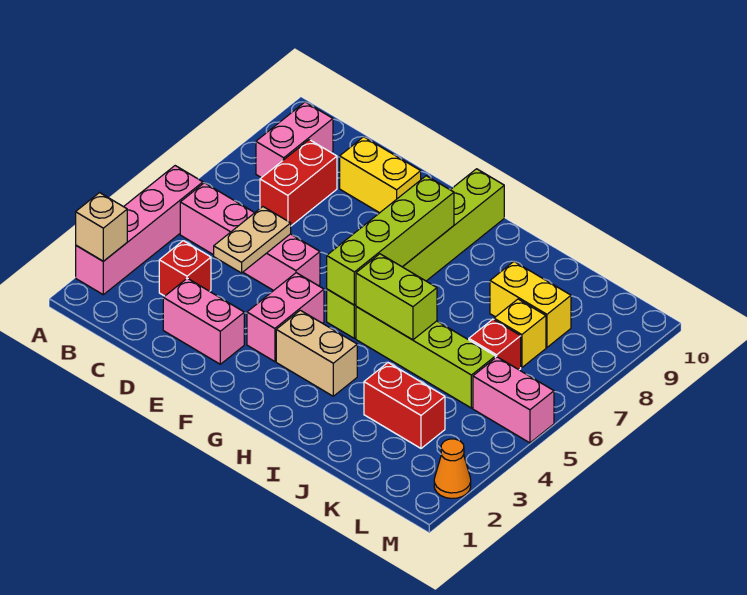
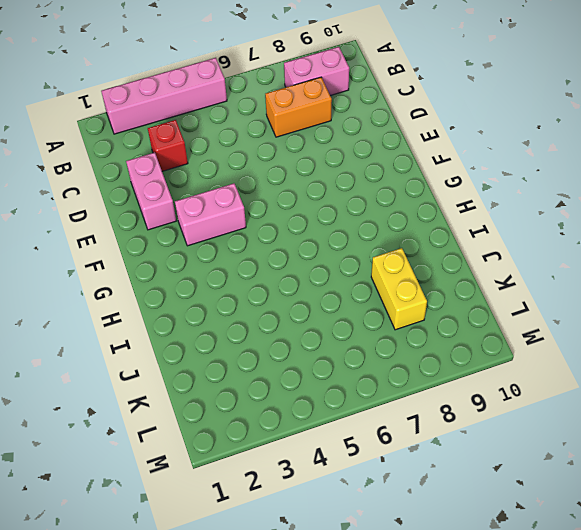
orange brick C7:C8 level 1 -> red brick C7:C8 level 1
none -> pink brick B5:E5 level 1
none -> yellow brick D9:E9 level 1
none -> tan brick G3:H3 level 1

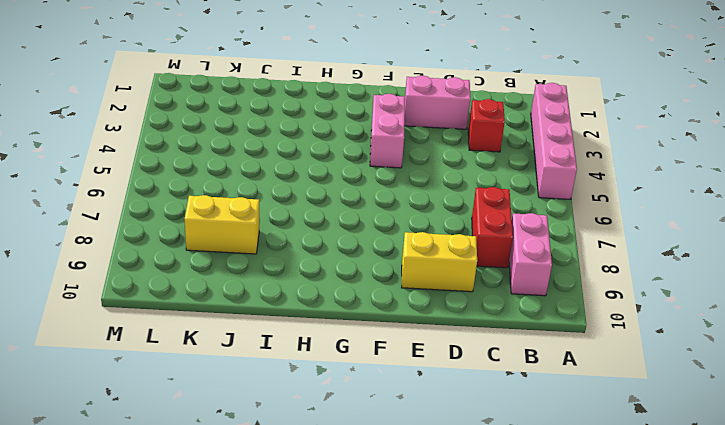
none -> pink brick B5:E5 level 1
none -> tan brick G3:H3 level 1
none -> lime brick G5:G10 level 1

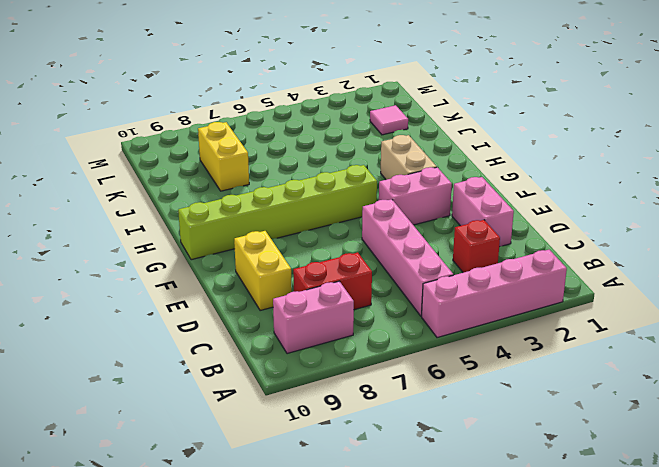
pink tile K2 level 1 -> none
none -> lime brick H5:K5 level 1
none -> red brick J3:K3 level 1
none -> red brick K6 level 1

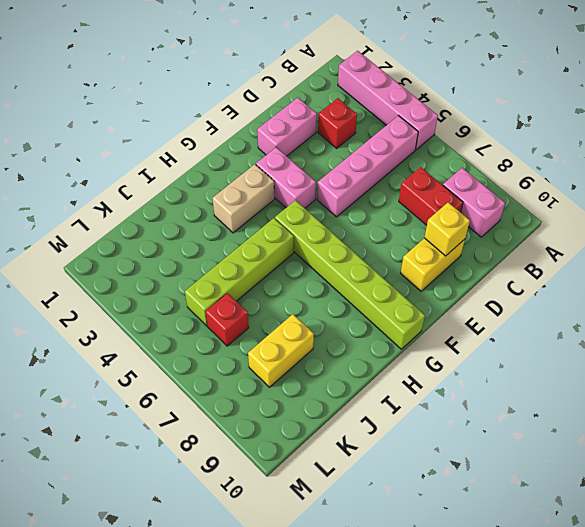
yellow brick D9 level 2 -> yellow brick K7 level 1
none -> red brick J3:K3 level 1
none -> pink brick L5:M5 level 1
none -> orange cone M2 level 1

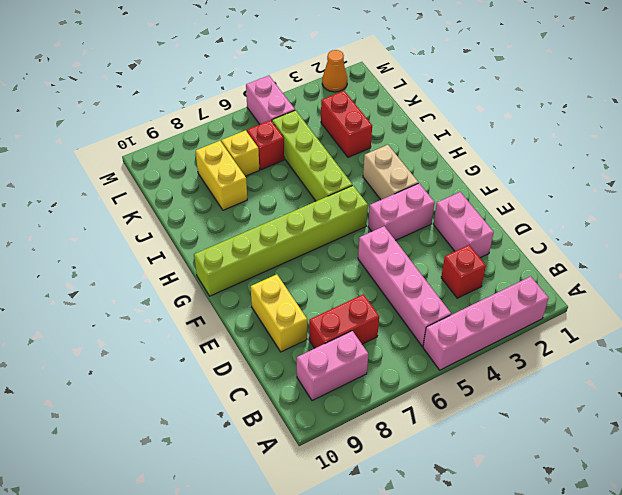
none -> tan brick A2 level 2
none -> tan plate D4:D5 level 2
none -> lime brick G5:G8 level 2

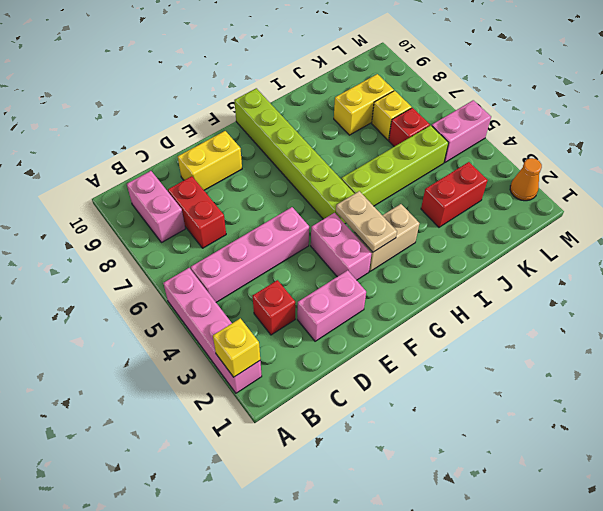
yellow brick A2 level 2 -> tan brick A2 level 2
tan plate G3:G4 level 2 -> tan plate D4:D5 level 2
none -> lime brick G5:G8 level 2
none -> lime brick H5:I5 level 2

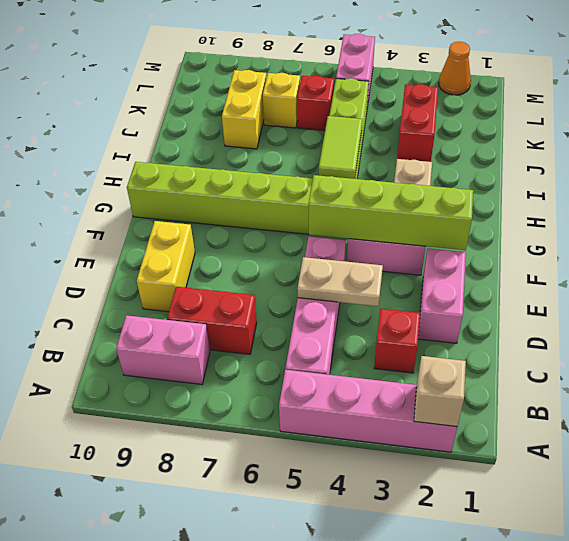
lime brick F2:F5 level 2 -> lime brick G5:G8 level 2
lime tile H5:I5 level 2 -> lime brick H5:I5 level 2

